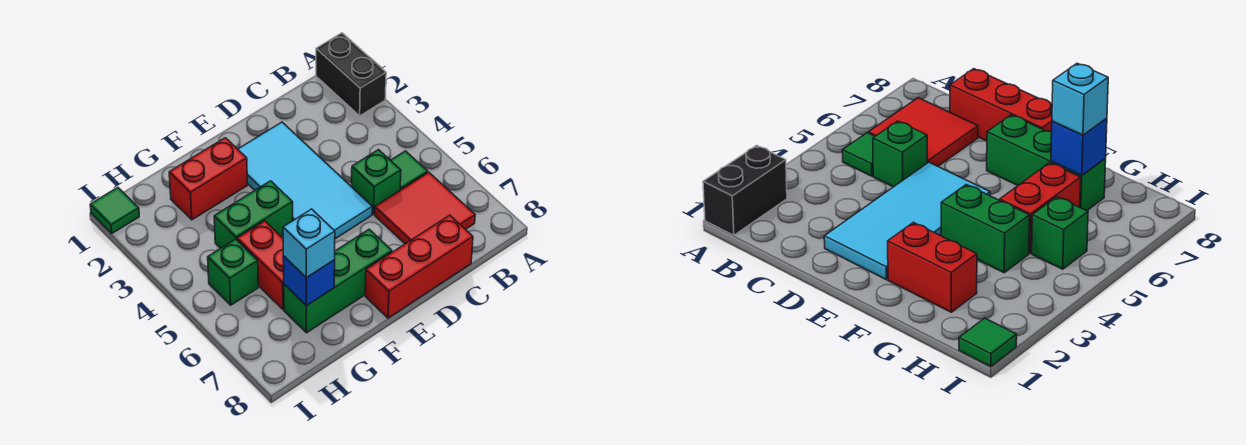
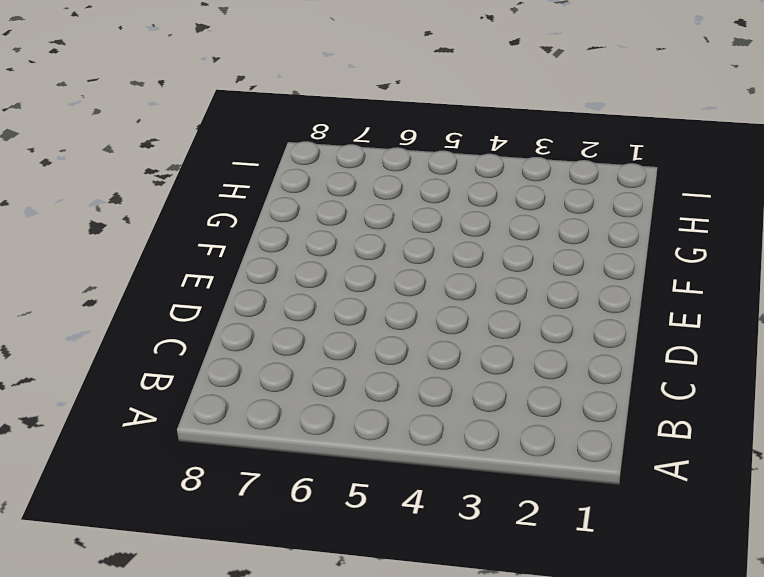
none -> black brick A1:A2 level 1
none -> green tile B5 level 1
none -> red tile B6:C7 level 1

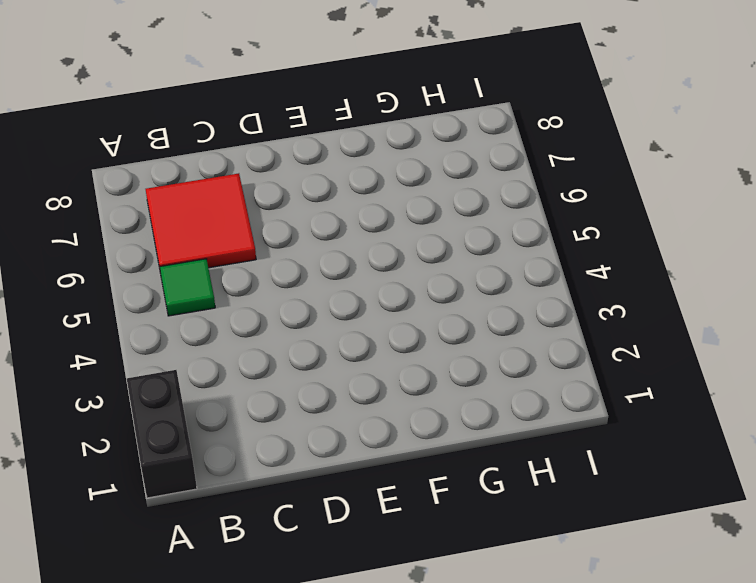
none -> green brick C5 level 1
none -> red brick C8:E8 level 1
none -> cyan tile D2:E5 level 1

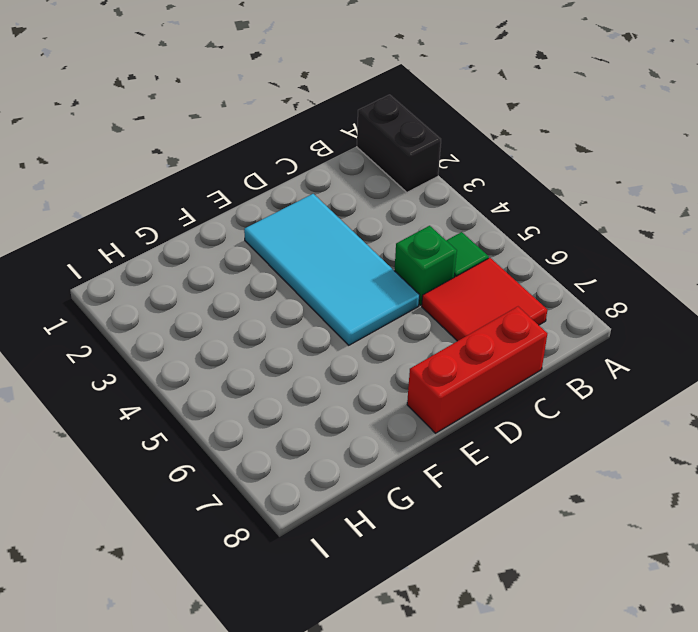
none -> green brick E7:G7 level 1
none -> red brick F2:G2 level 1
none -> green brick F4:G4 level 1

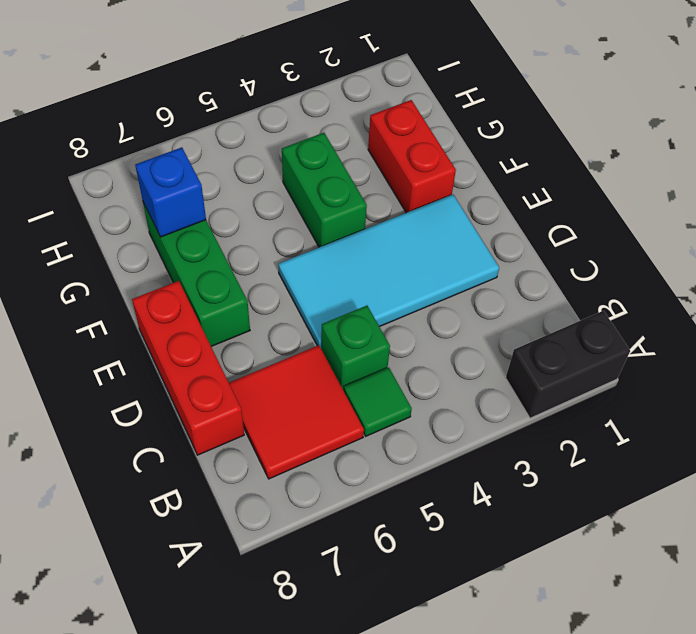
none -> red brick G5:G6 level 1
none -> green brick H5 level 1
none -> green tile I1 level 1

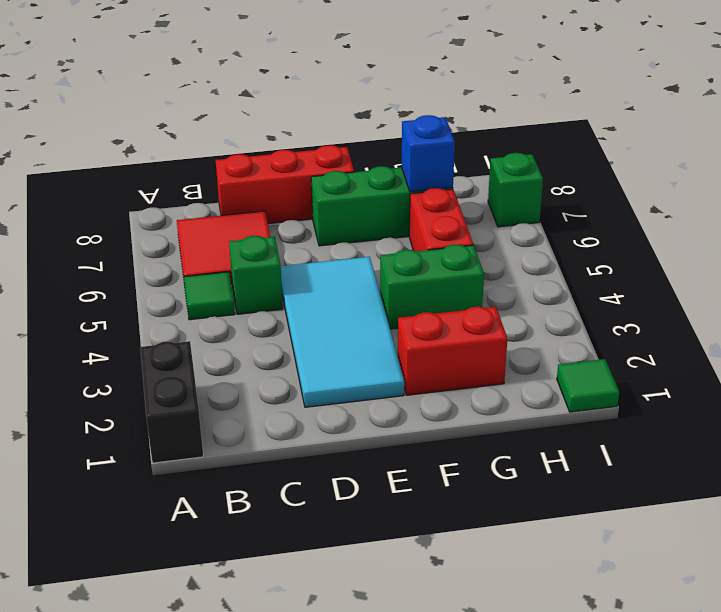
green brick I7 level 1 -> green brick H5 level 1
none -> cyan brick G7 level 3

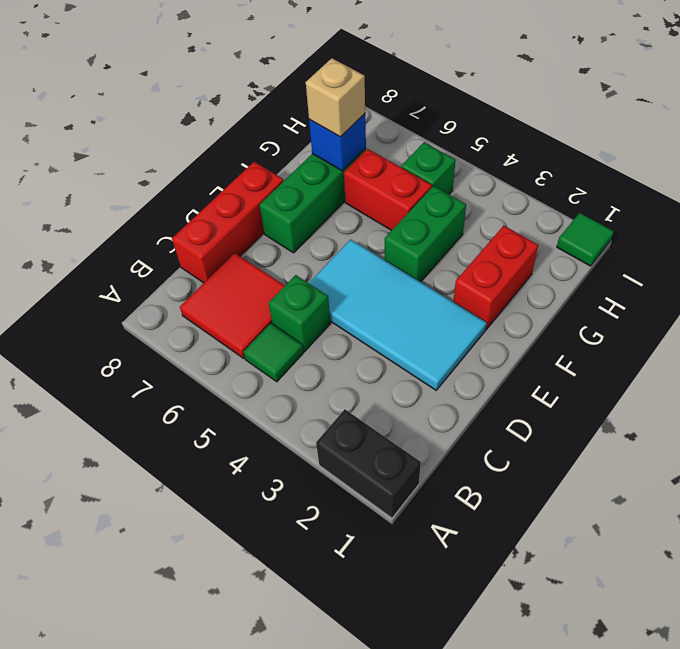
tan brick G7 level 3 -> cyan brick G7 level 3

